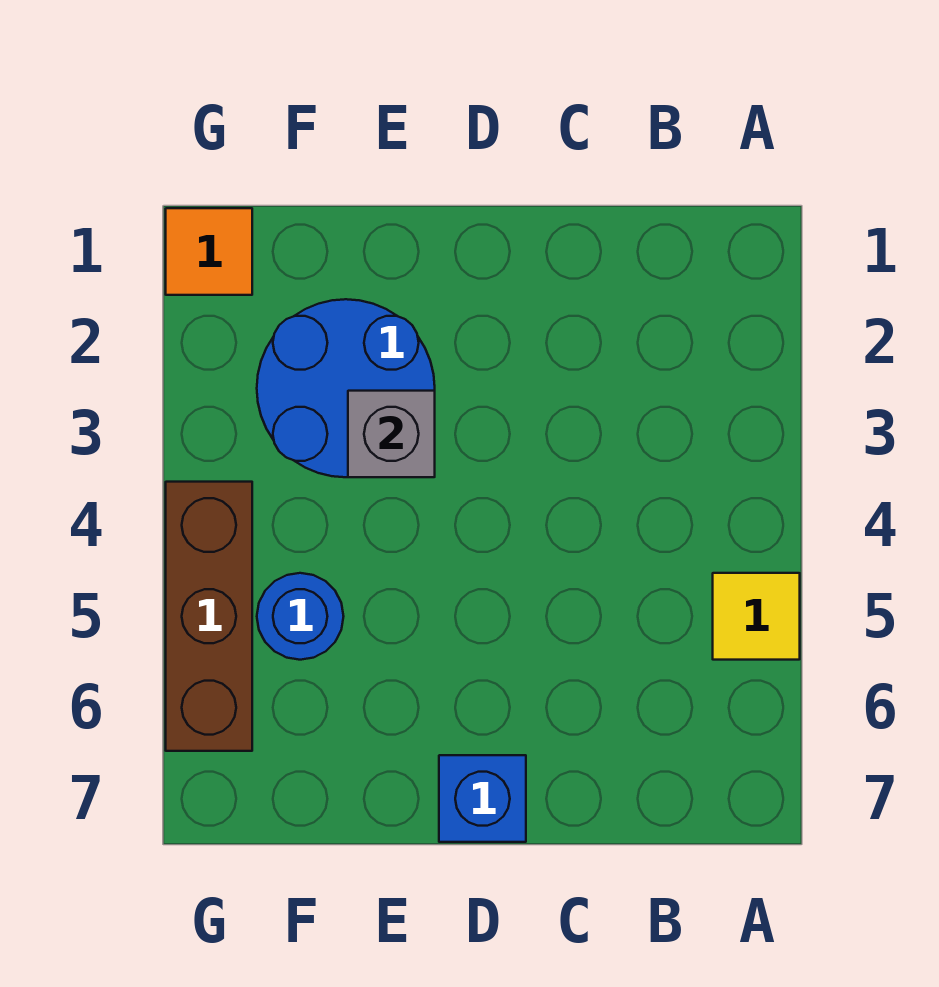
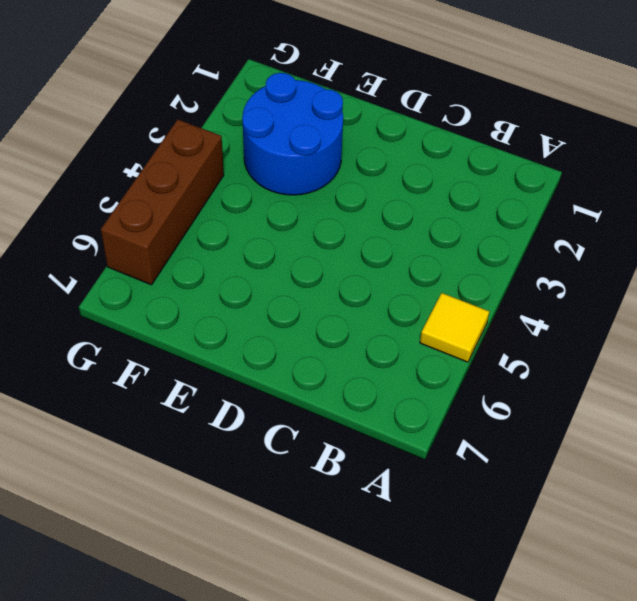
none -> blue brick D7 level 1
none -> blue round brick F5 level 1

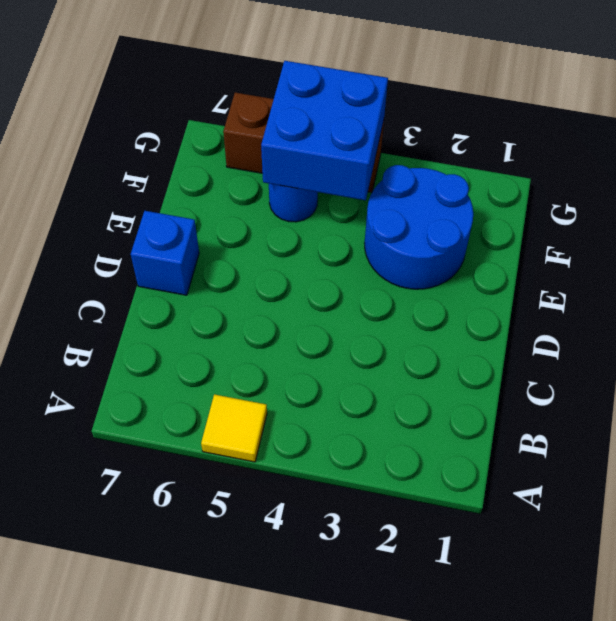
blue brick F4:G5 level 2 -> none
none -> orange tile G1 level 1
none -> grey brick E3 level 2

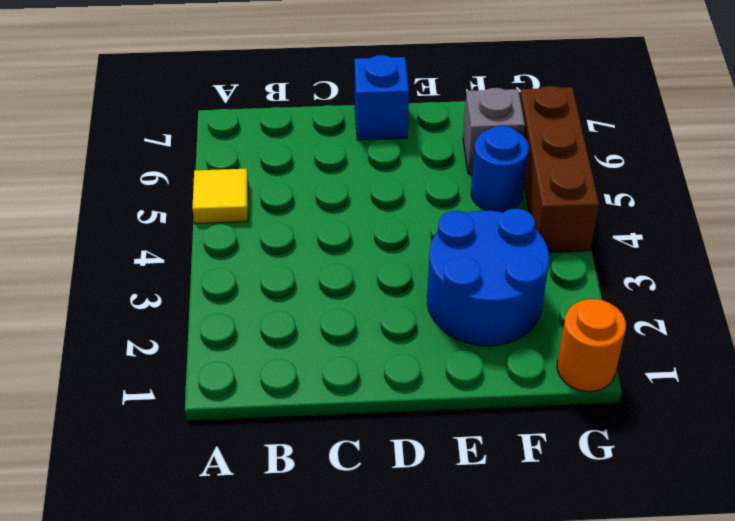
grey brick F6 level 1 -> grey brick E3 level 2
orange round brick G1 level 1 -> orange tile G1 level 1

